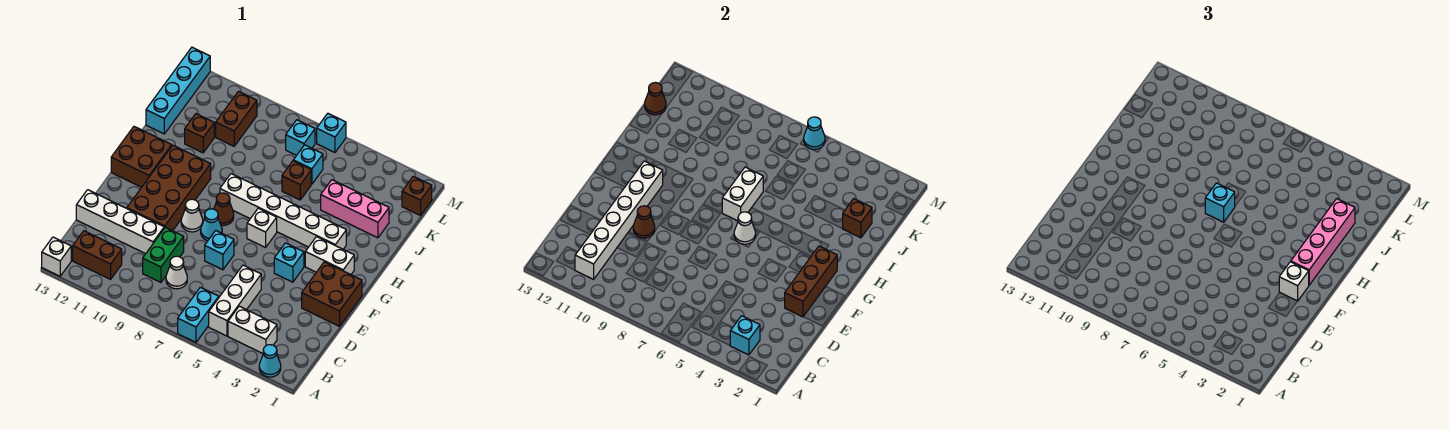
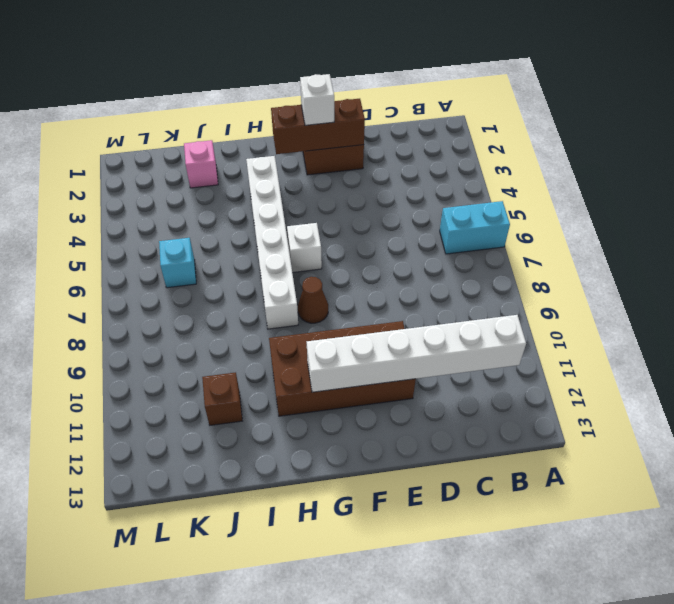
pink brick J2 level 1 -> pink brick J2:J4 level 1
none -> cyan cone A2 level 1
none -> white brick A13 level 1
none -> white brick B3:B4 level 1
none -> white brick B5:D5 level 1

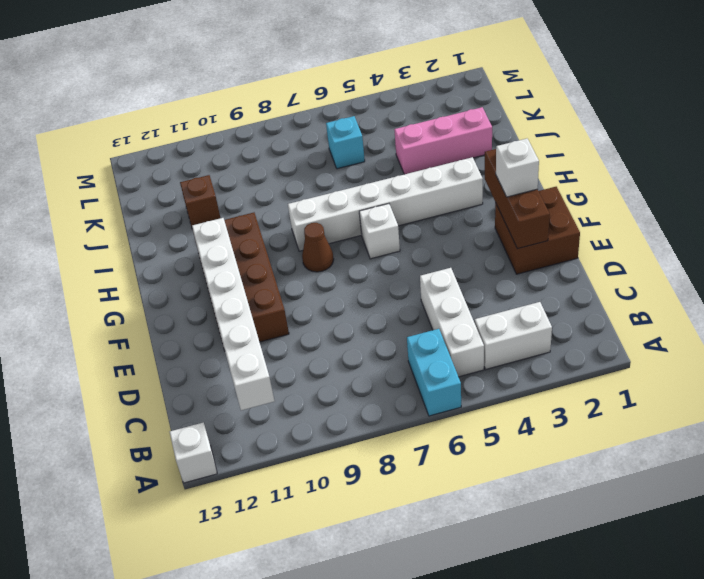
none -> cyan cone A2 level 1
none -> brown brick B11:B12 level 1
none -> white cone C8 level 1
none -> green brick C9:D9 level 1

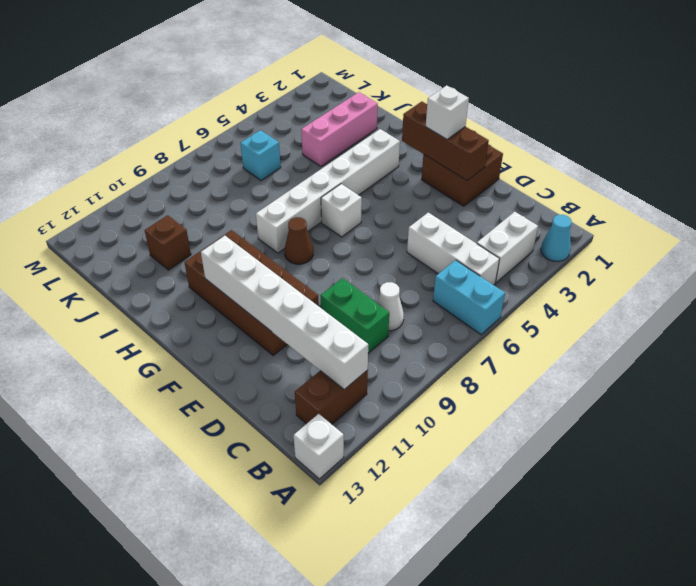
none -> white brick D10:D13 level 1
none -> cyan brick E7 level 1
none -> cyan brick F4 level 1
none -> cyan cone F8 level 1

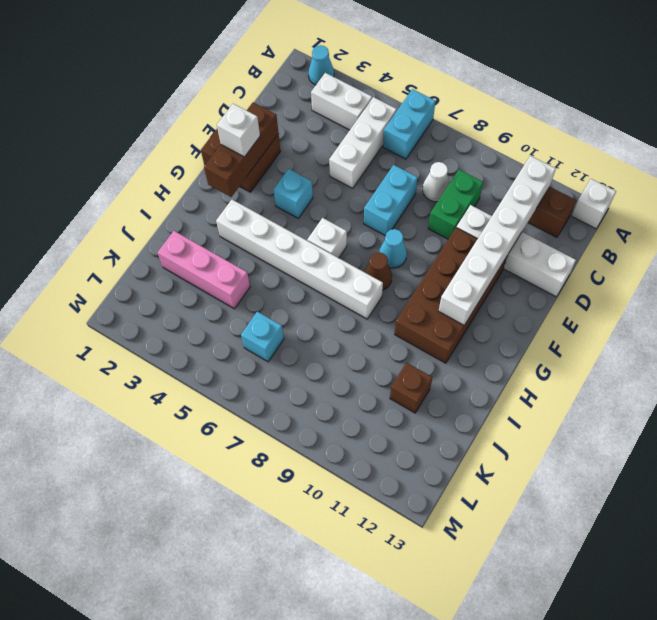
cyan brick D7:E7 level 1 -> cyan brick E7 level 1
none -> white cone F9 level 1
none -> white brick G2:G3 level 1
none -> brown brick G12:H13 level 1
none -> brown brick J6 level 1

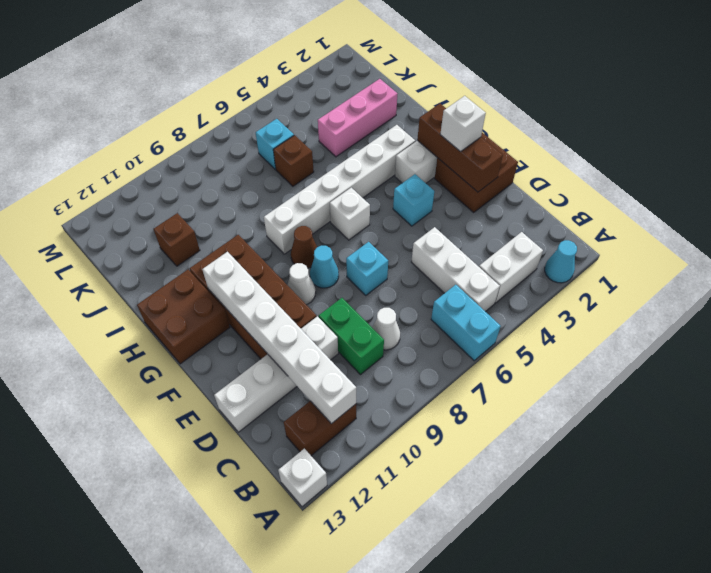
none -> cyan brick J13:M13 level 1
none -> brown brick K10:L10 level 1
none -> brown brick L1 level 1
none -> cyan brick L7 level 1

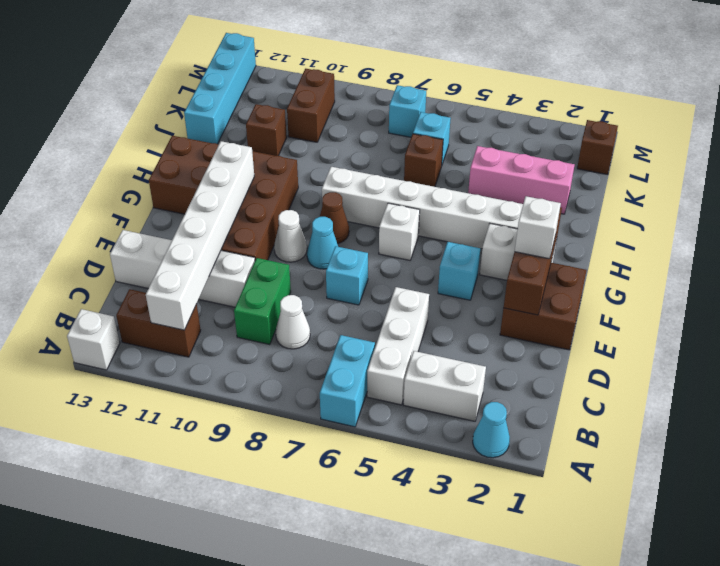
none -> cyan brick M6 level 1
none -> cyan brick B3 level 2
none -> brown cone E10 level 2
none -> white cone G6 level 2

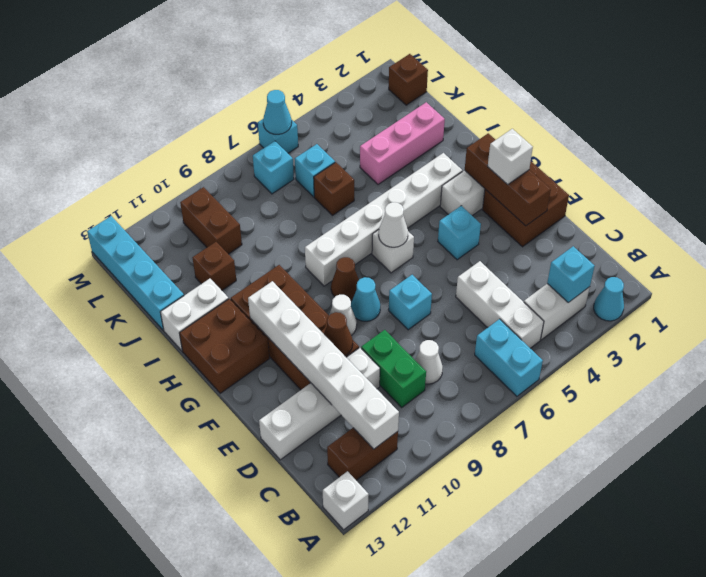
white brick I12:I13 level 1 -> white brick H7:I7 level 2
none -> brown brick J2 level 2
none -> brown cone K13 level 2
none -> pink brick G2:J2 level 3
none -> cyan brick H7 level 3

